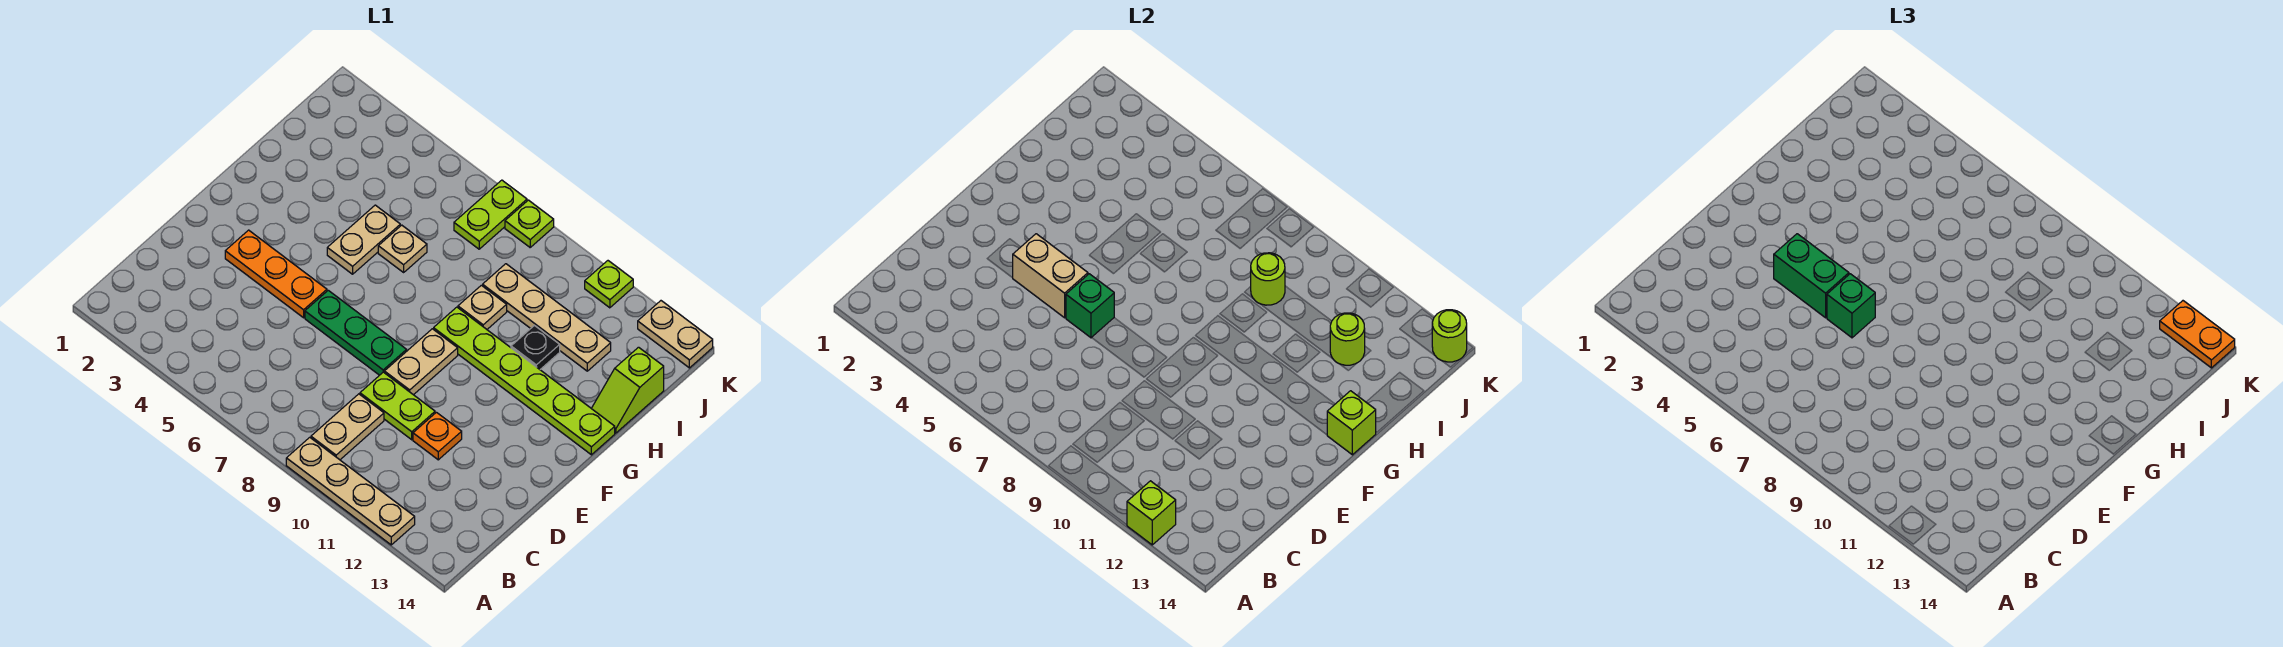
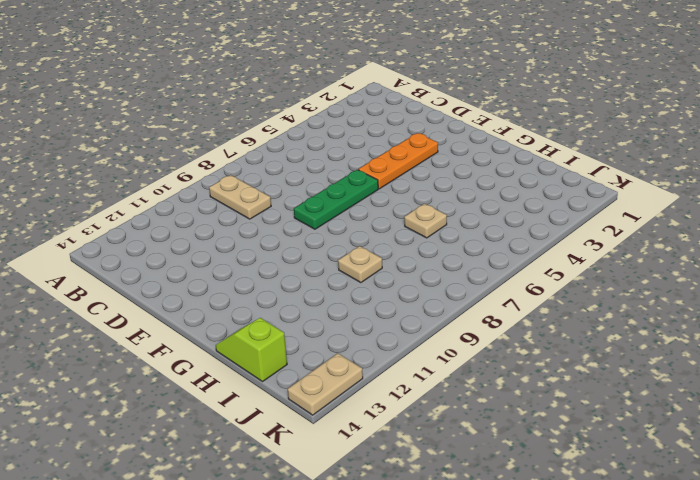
none -> tan plate A9:A12 level 1
none -> lime plate D9:D10 level 1
none -> orange plate D11 level 1

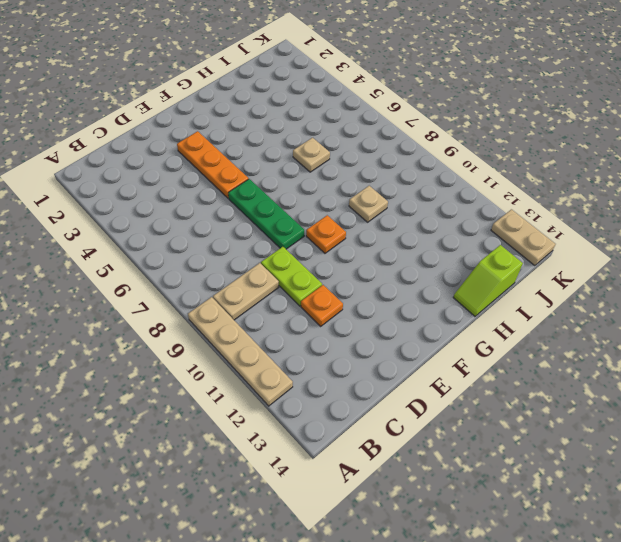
orange plate F9 level 1 -> tan plate E9:F9 level 1
none -> tan plate G5:H5 level 1
none -> lime plate G9:G14 level 1
none -> black plate H11 level 1

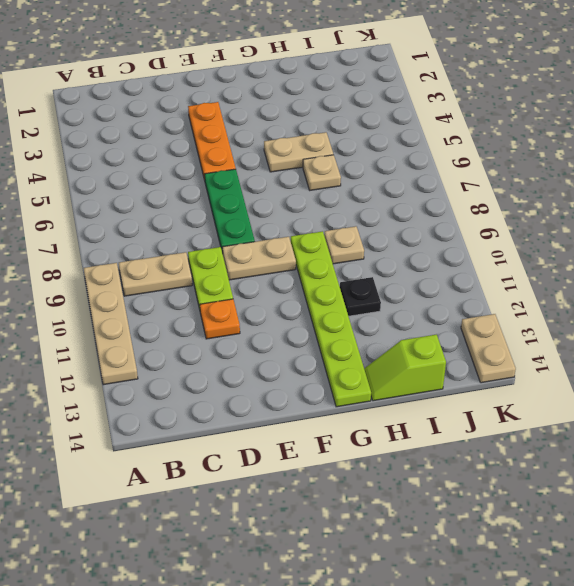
none -> tan plate I9:I12 level 1
none -> lime plate J7:K7 level 1
none -> lime plate K8 level 1

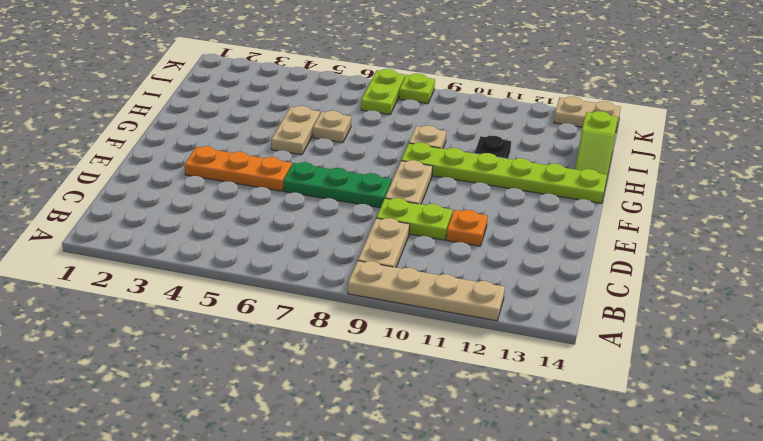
none -> tan plate I9:I12 level 1
none -> lime plate K11 level 1
none -> lime brick A12 level 2

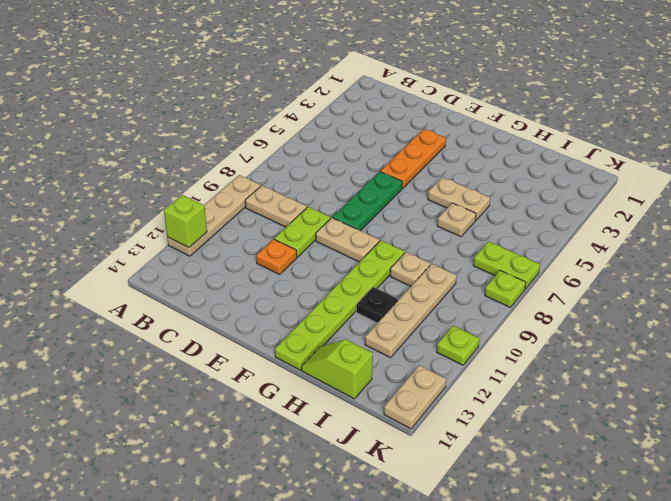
none -> tan brick E4:E5 level 2
none -> green brick E6 level 2
none -> lime brick G14 level 2

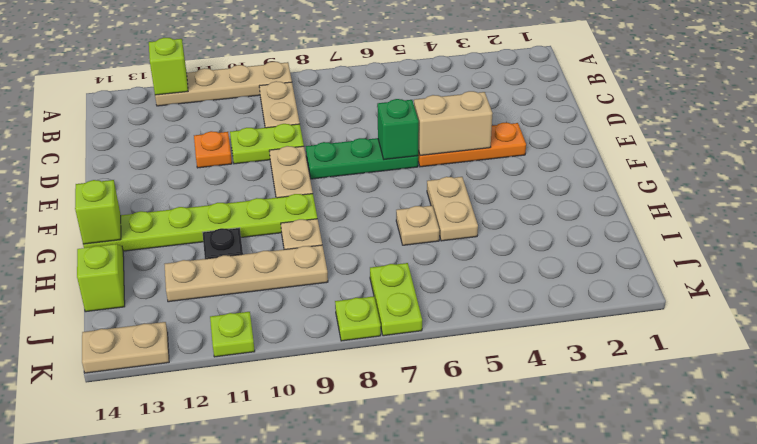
none -> lime round brick I9 level 2
none -> lime round brick I12 level 2
none -> lime round brick K14 level 2

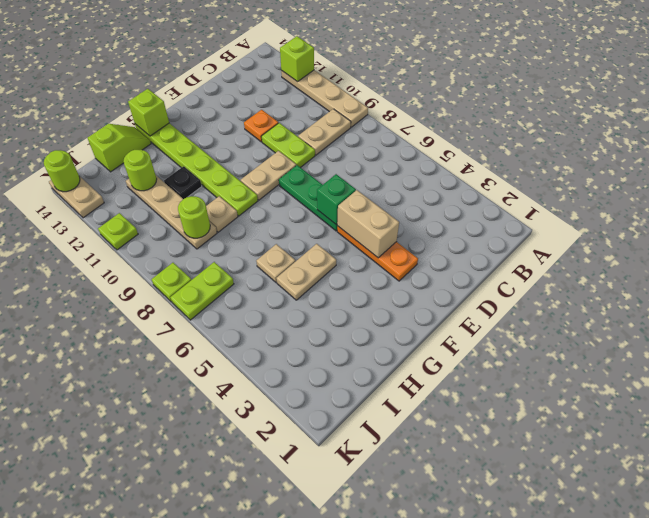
none -> green brick E4:E5 level 3
none -> green brick E6 level 3
none -> orange plate K13:K14 level 3

